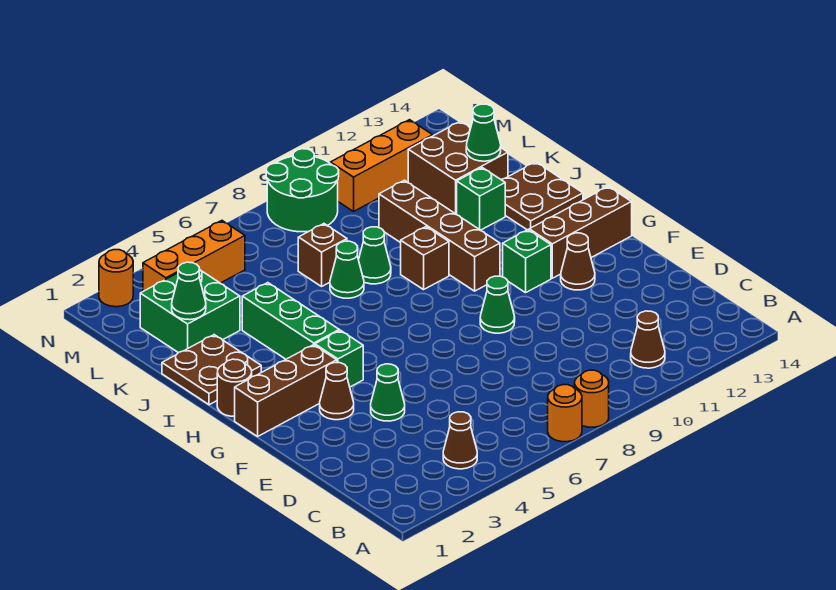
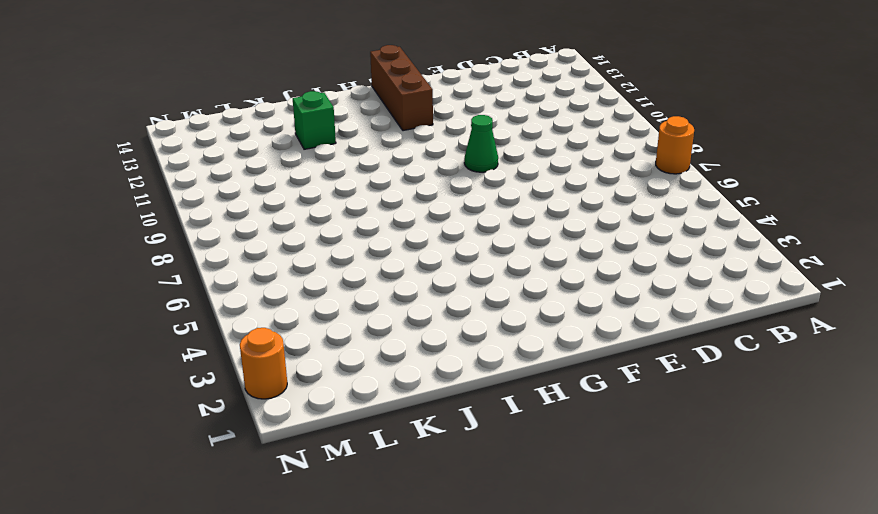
none -> orange round brick A8 level 1
none -> brown cone B4 level 1
none -> brown cone B11 level 1
none -> green cone E4 level 1

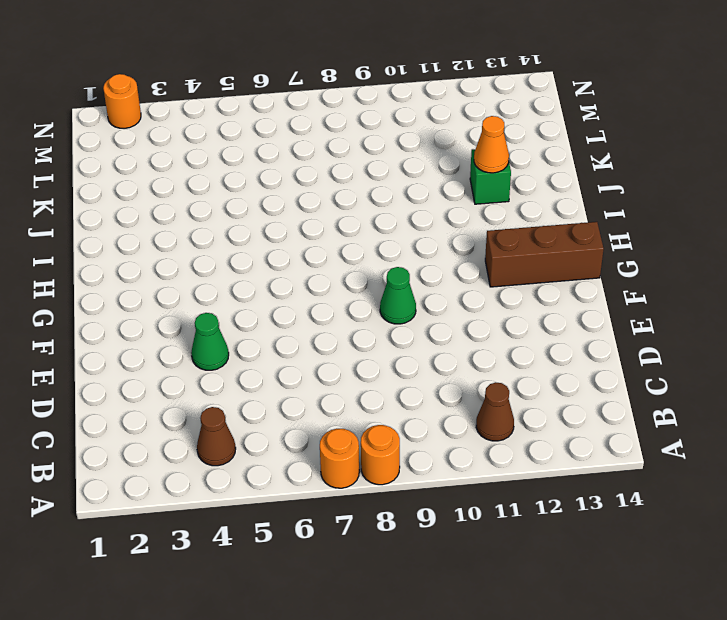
orange cone J12 level 2 -> none
none -> brown cone F3 level 1
none -> brown cone F12 level 1
none -> brown brick G1:G3 level 1
none -> green brick G4 level 1

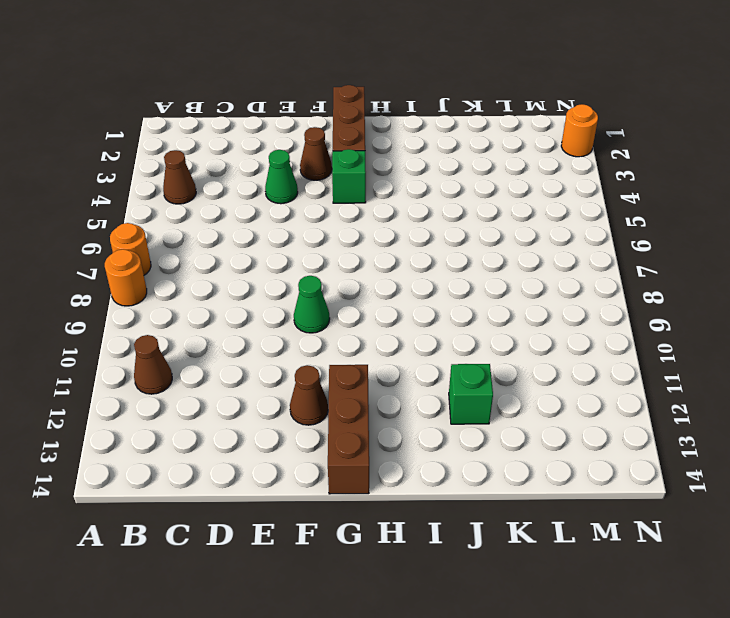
none -> green brick G11 level 1
none -> brown round brick H1 level 1
none -> green brick H4:J4 level 1
none -> brown brick H10:K10 level 1

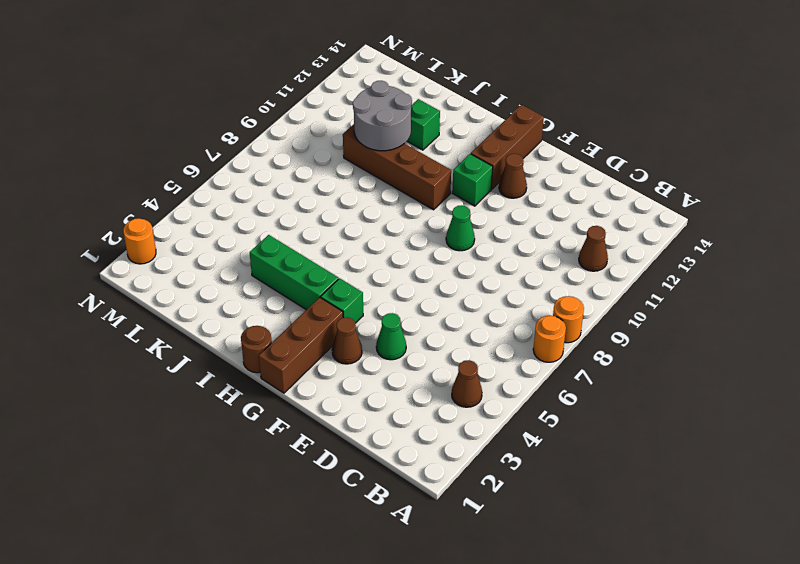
grey round brick J10:K11 level 2 -> none
none -> brown plate I1:J2 level 1
none -> brown brick I9 level 1
none -> brown plate I13:J14 level 1
none -> green cone J7 level 1

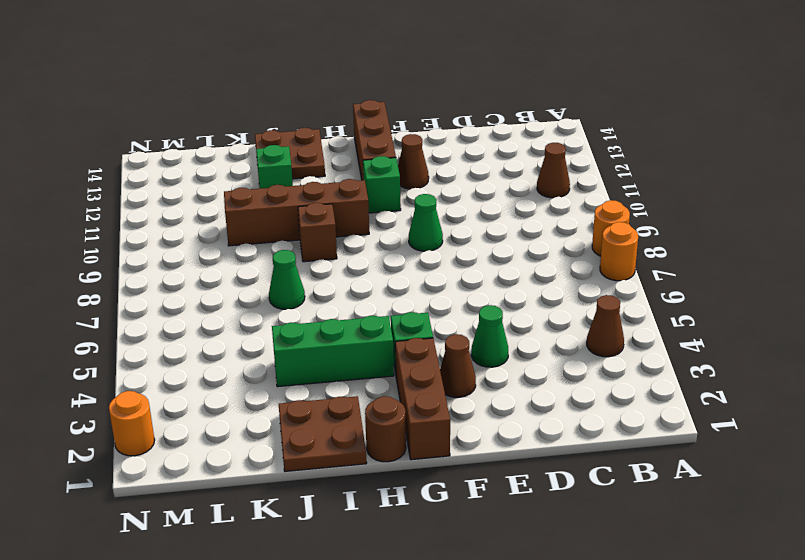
none -> green cone J8 level 1
none -> green brick K2:L3 level 1
none -> brown brick K7 level 1
none -> brown brick K12:L13 level 1

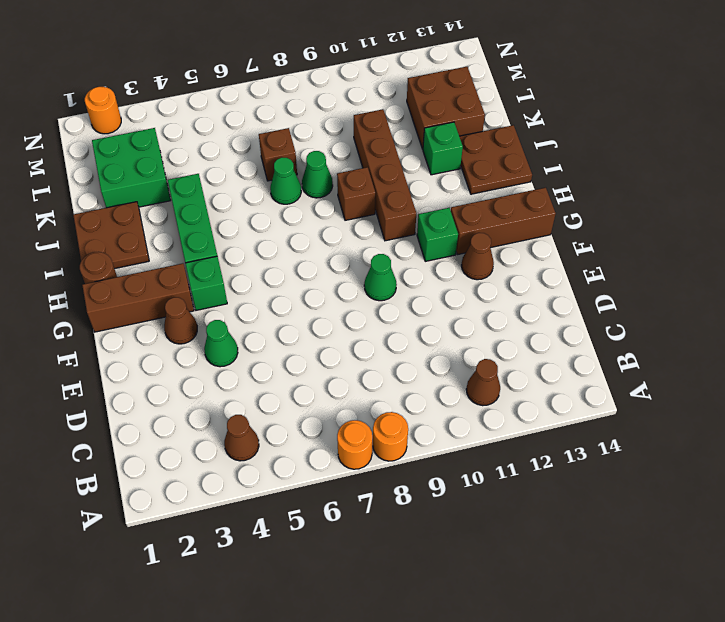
none -> orange brick M3:M5 level 1
none -> green round brick M8:N9 level 1
none -> orange brick M10:M12 level 1
none -> green cone K2 level 2

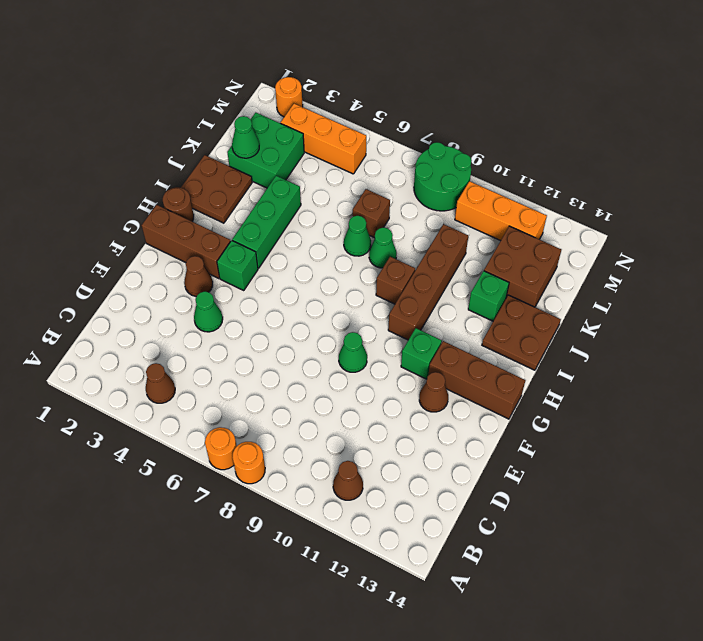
none -> green cone K13 level 2

